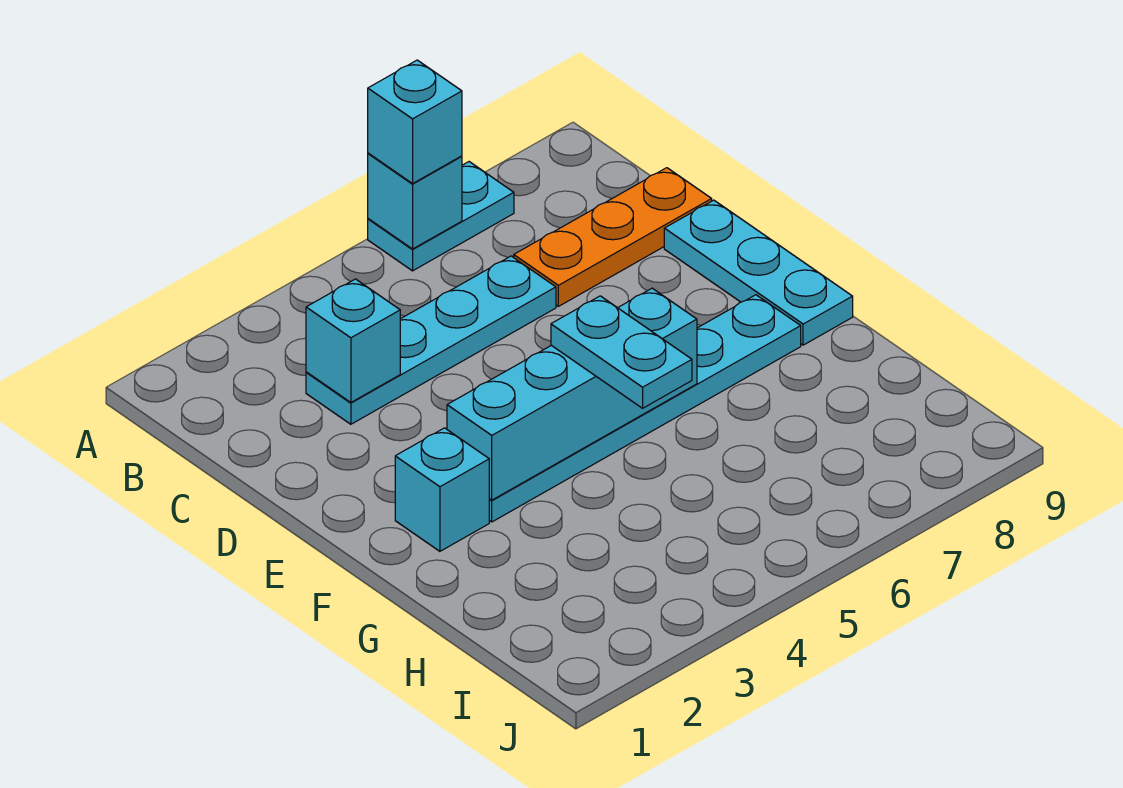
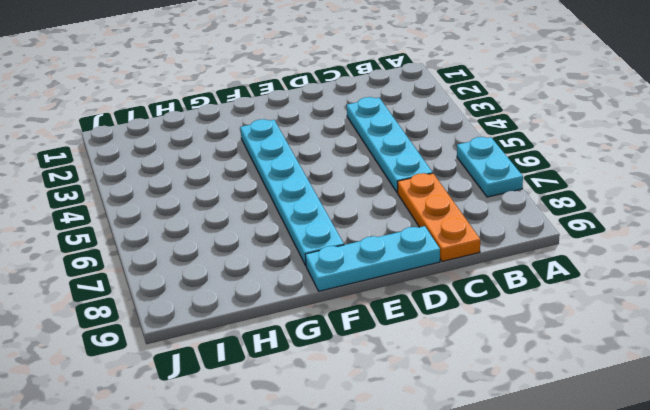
none -> cyan brick F2 level 1
none -> cyan brick A6 level 2

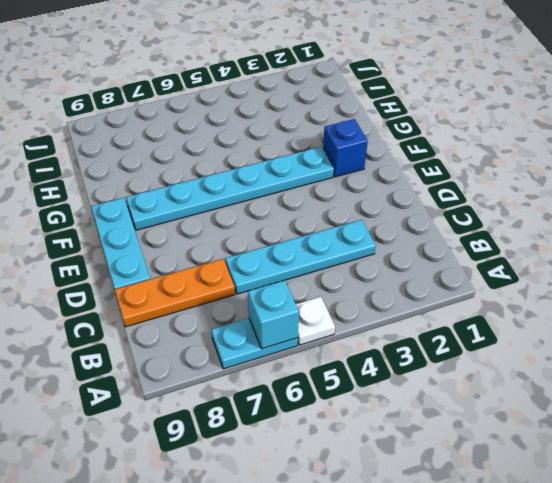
white plate A5 level 1 -> none
blue brick F2 level 1 -> cyan brick F2 level 1
none -> cyan brick C3 level 2
none -> cyan brick F3:F6 level 2

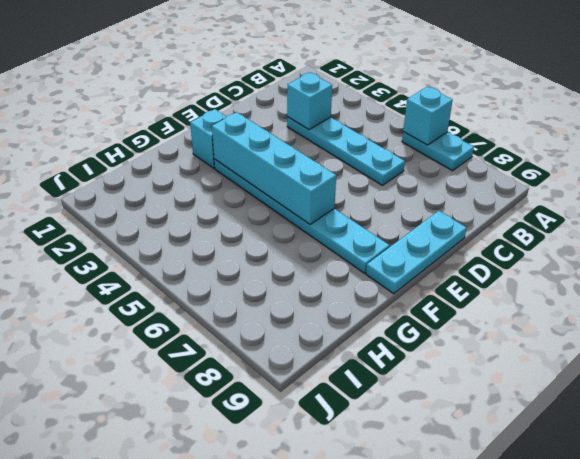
none -> orange plate C7:C9 level 1
none -> cyan brick A6 level 3

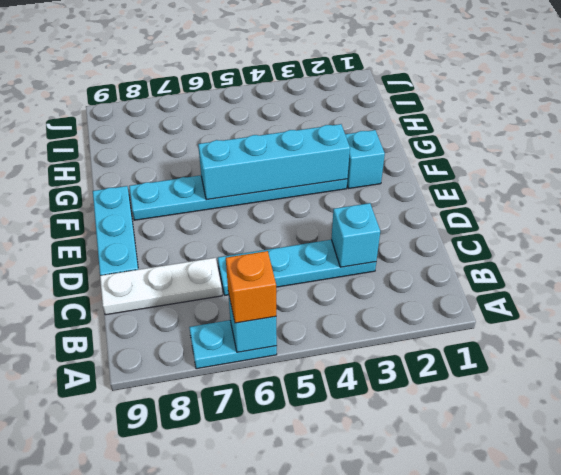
orange brick A6 level 3 -> cyan brick A6 level 3
white plate C7:C9 level 1 -> orange plate C7:C9 level 1
none -> cyan plate F5:G5 level 3

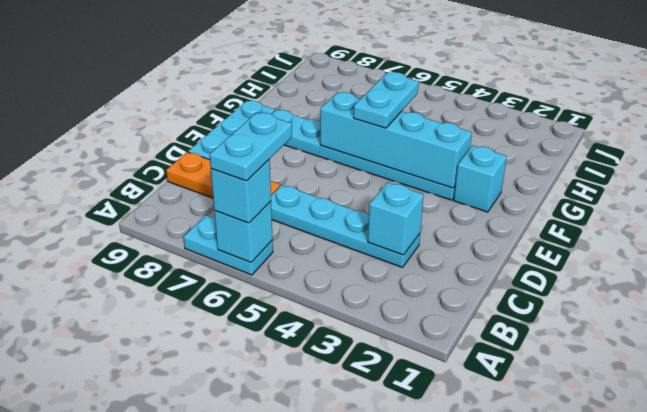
cyan plate A6:B6 level 4 -> none

